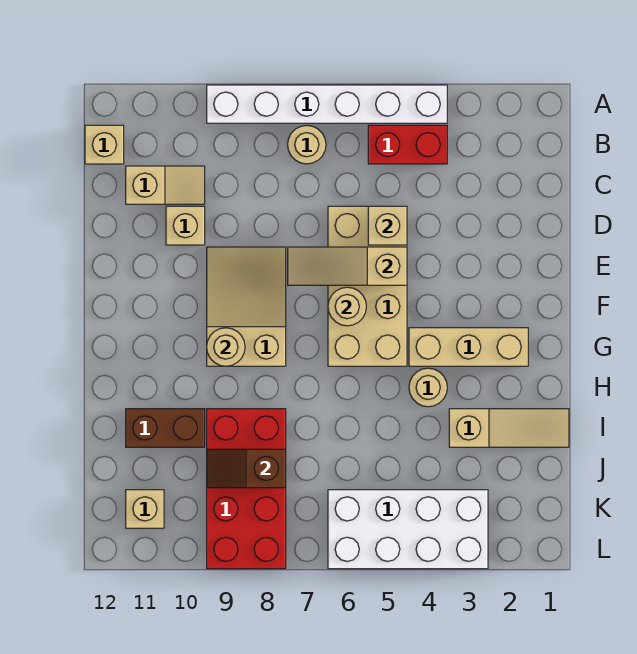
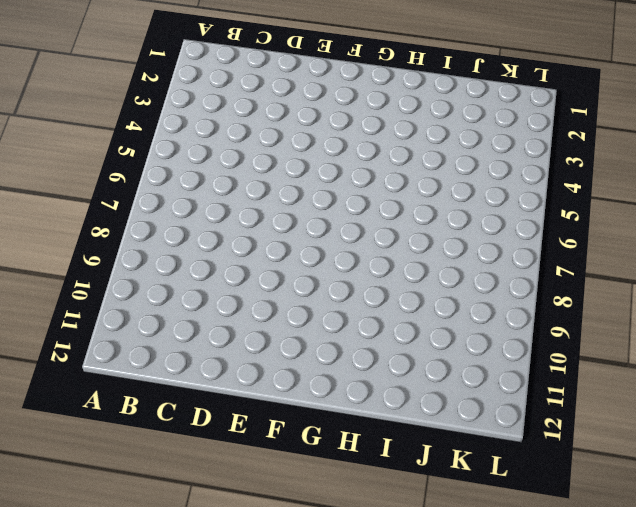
none -> white brick A4:A9 level 1
none -> red brick B4:B5 level 1
none -> tan round brick B7 level 1

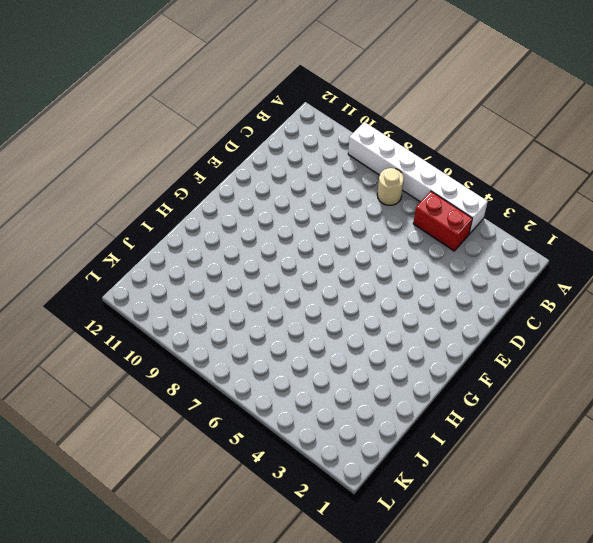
none -> tan brick B12 level 1
none -> tan slope C10:C11 level 1 top 11
none -> tan brick D5:G6 level 1

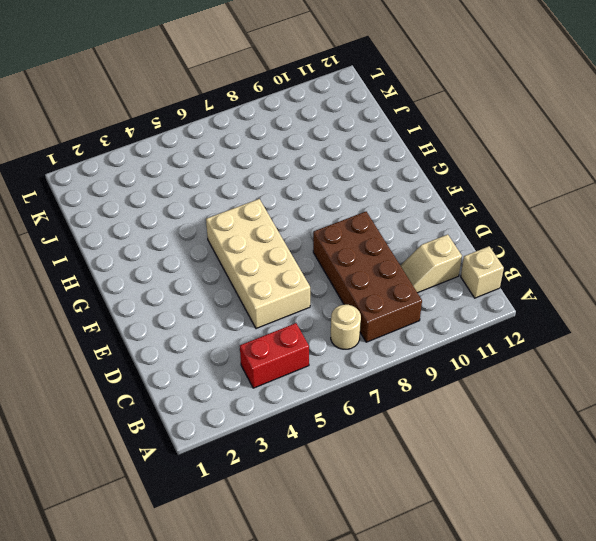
brown brick B8:E9 level 1 -> tan slope E8:G9 level 1 top G
none -> white brick A4:A9 level 1
none -> tan brick D10 level 1
none -> tan brick G2:G4 level 1

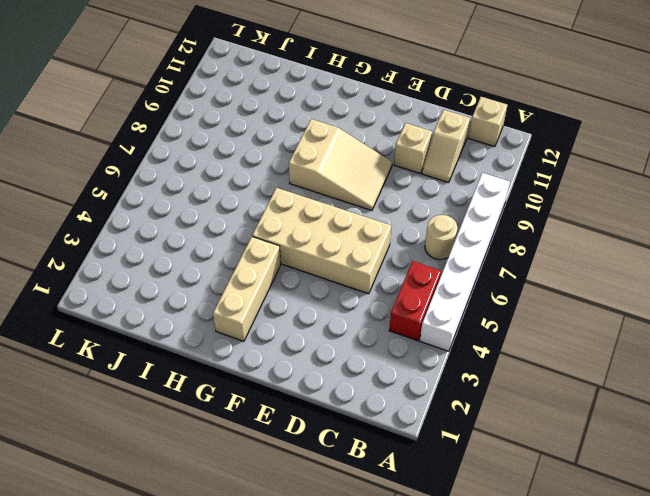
none -> tan round brick H4 level 1
none -> tan slope I1:I3 level 1 top 3
none -> red brick I8:L9 level 1

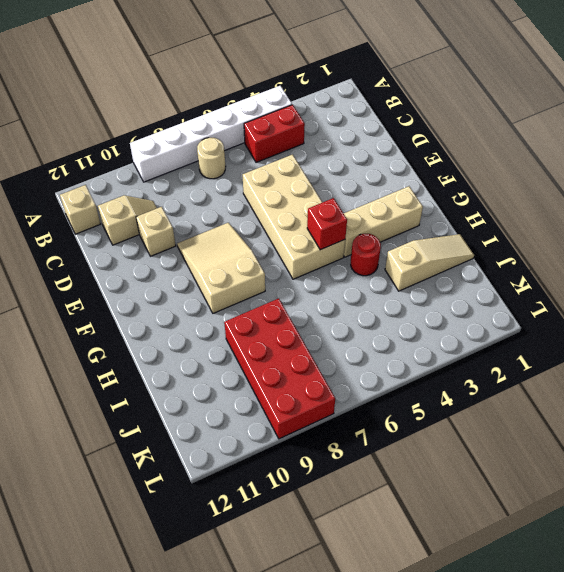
red brick G5 level 2 -> none
red round brick H4 level 1 -> tan round brick H4 level 1
none -> brown brick I10:I11 level 1
none -> white brick K3:L6 level 1
none -> tan brick K11 level 1

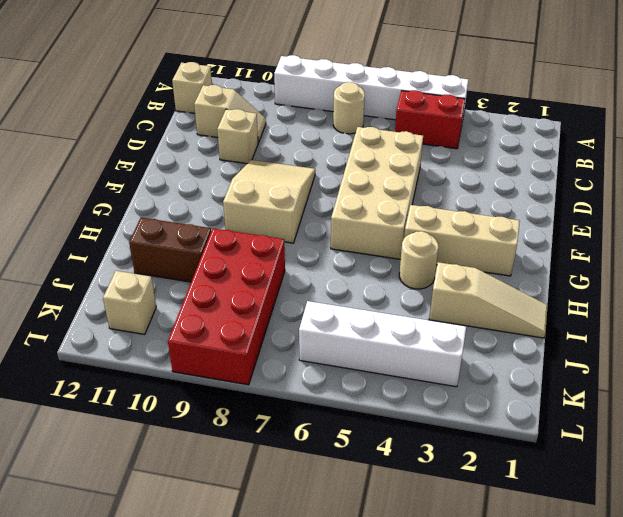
white brick K3:K6 level 1 -> white brick K3:L6 level 1
none -> tan brick D5 level 2
none -> tan slope E5:E7 level 2 top 5
none -> tan round brick F6 level 2

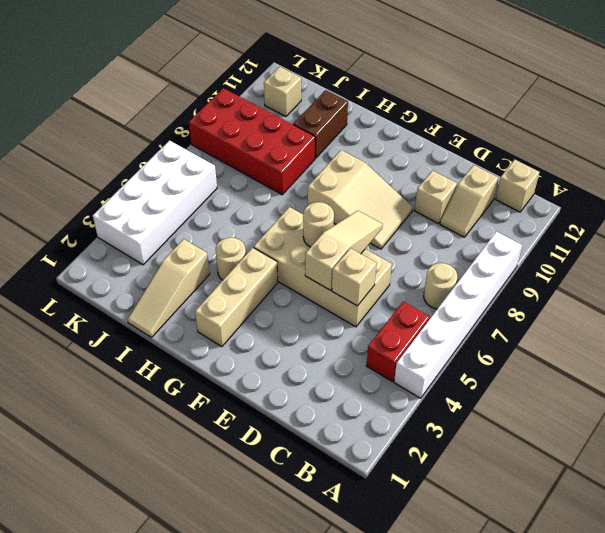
none -> tan round brick G9 level 2
none -> brown slope J8:J9 level 2 top 8

